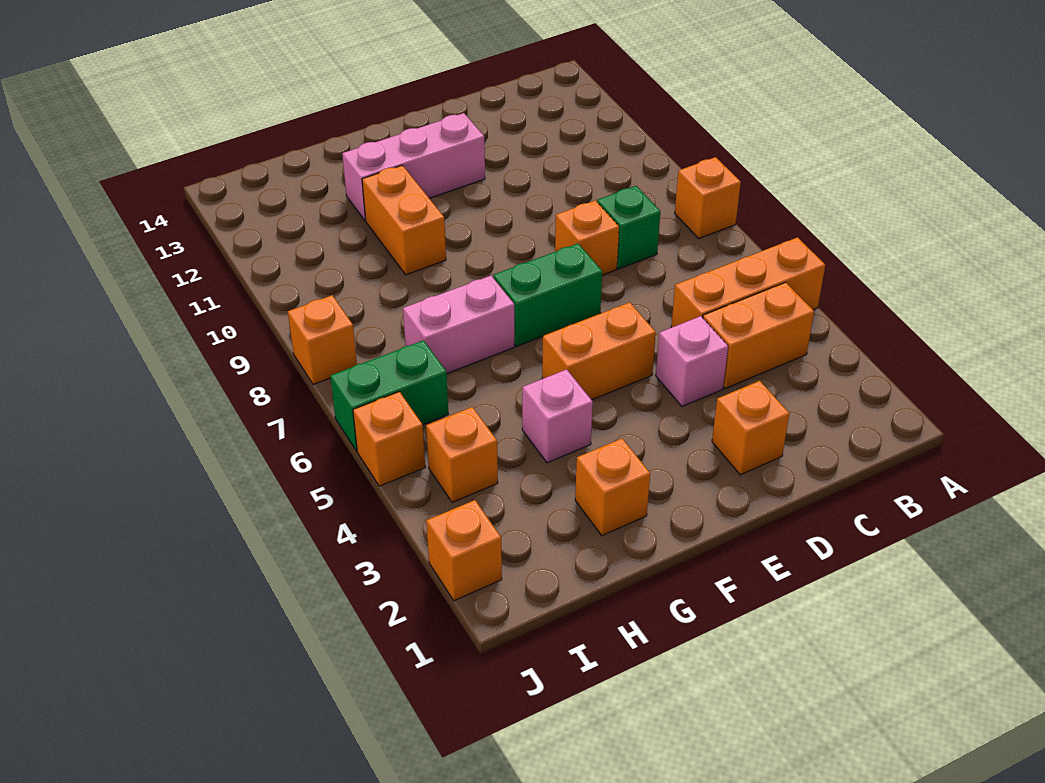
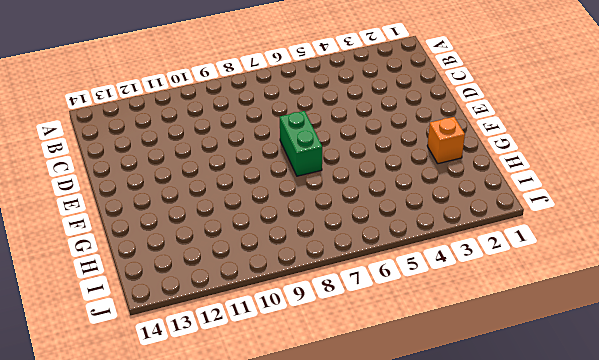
none -> orange brick A5:C5 level 1
none -> orange brick A8 level 1
none -> orange brick B4:C4 level 1

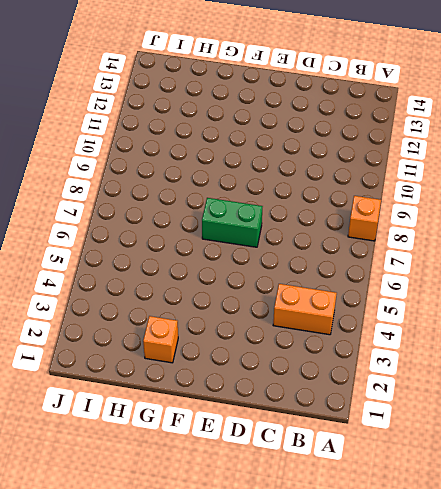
none -> orange brick A5:C5 level 1
none -> green brick C8 level 1
none -> orange brick D2 level 1

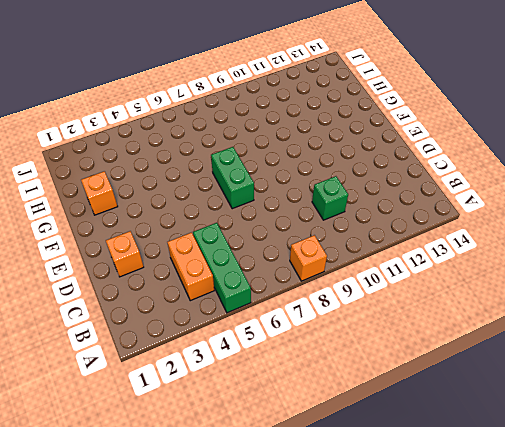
green brick A5:C5 level 1 -> orange brick A5:C5 level 1
green brick C10 level 1 -> green brick C8 level 1
none -> pink brick D4 level 1
none -> orange brick D8 level 1
none -> orange brick E5:F5 level 1

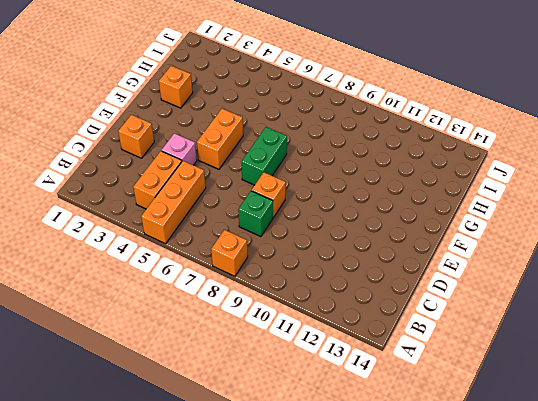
none -> pink brick E12:G12 level 1
none -> pink brick G4 level 1
none -> pink brick G7:H7 level 1

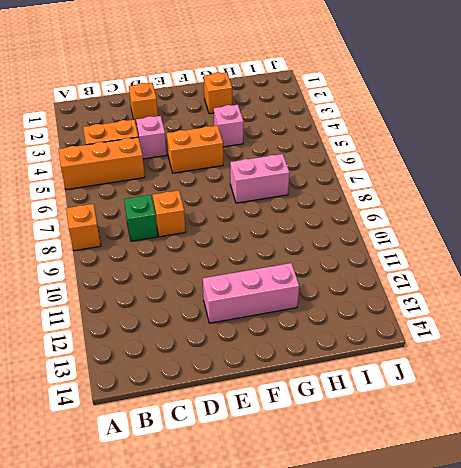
none -> green brick E7:F7 level 1
none -> orange brick G10:G11 level 1
none -> orange brick I4 level 1

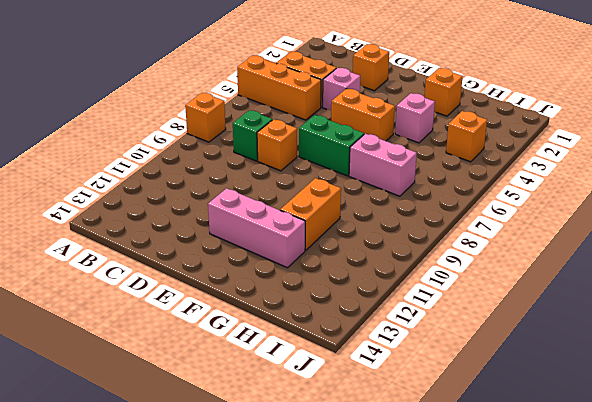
none -> green brick I6:J6 level 1
none -> orange brick J2 level 1
none -> orange brick J5 level 1

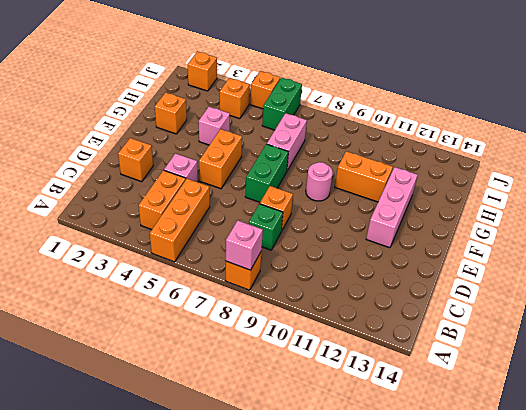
pink brick A8 level 2 -> none
pink round brick F9 level 1 -> none
none -> orange brick J8 level 1

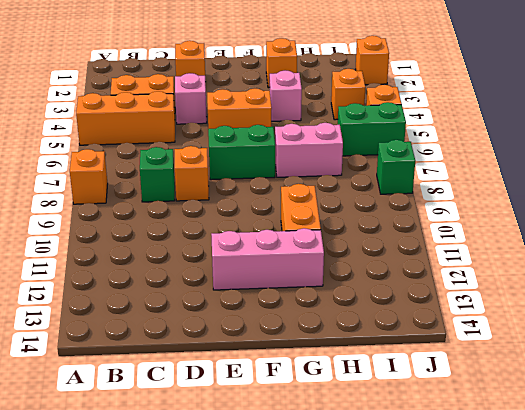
green brick J8 level 1 -> orange brick J8 level 1

